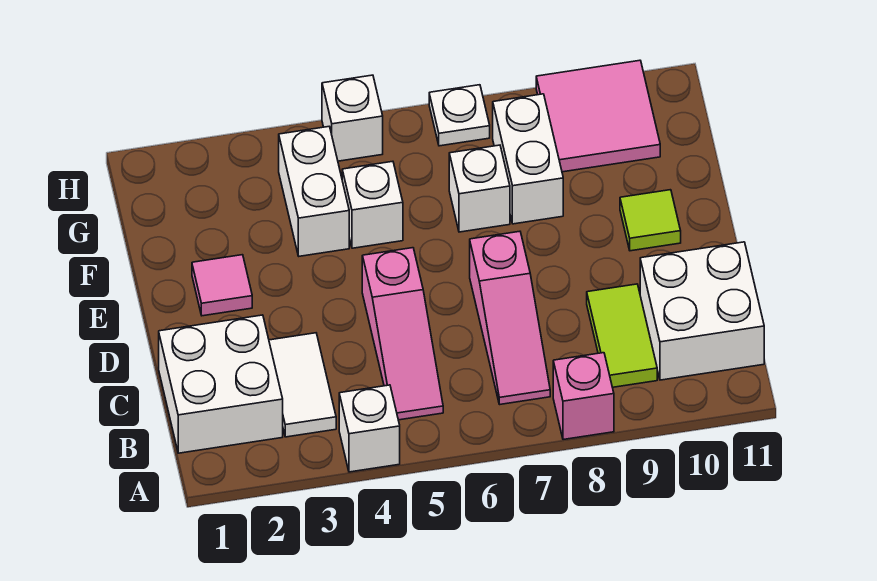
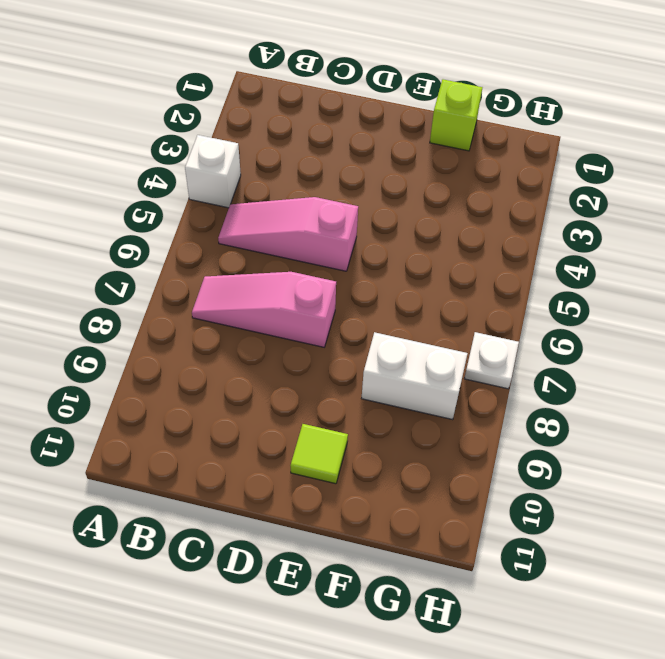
lime brick F1 level 1 -> none
none -> pink brick A8 level 1
none -> white brick B1:C2 level 1
none -> white tile B3:C3 level 1

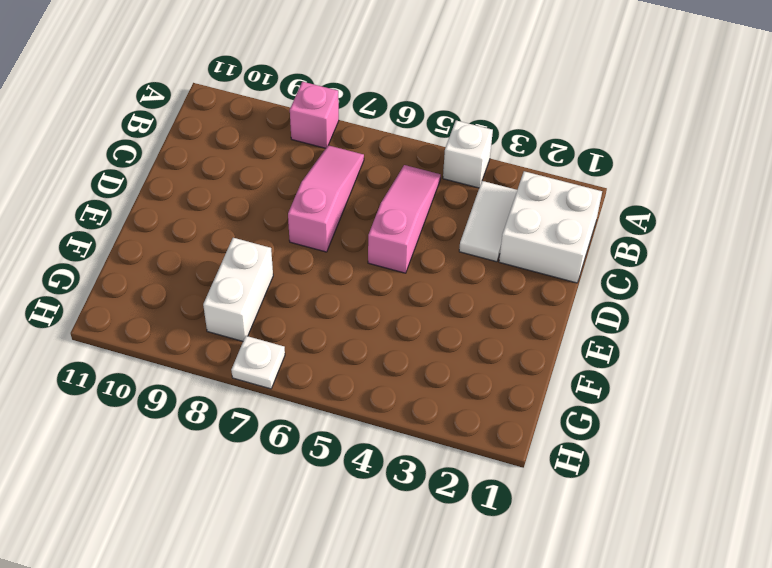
none -> lime tile B9:C9 level 1
none -> white brick B10:C11 level 1
none -> pink tile E2 level 1

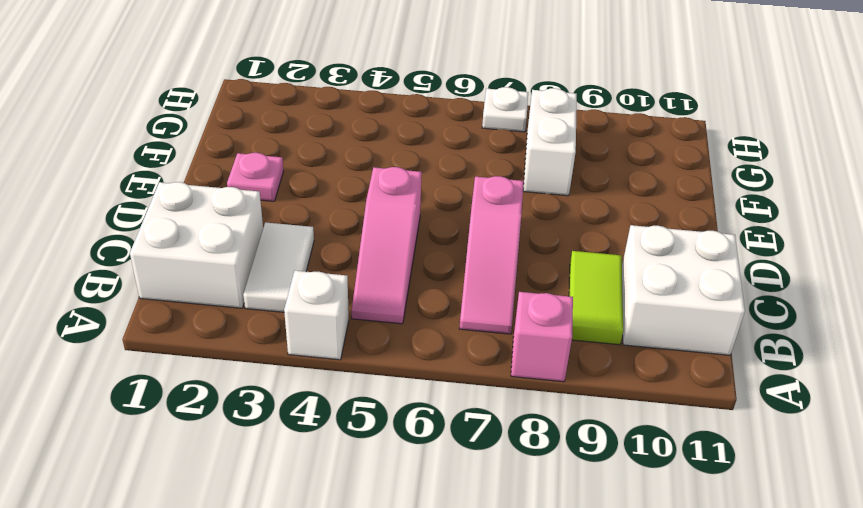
pink plate E2 level 1 -> pink tile E2 level 1
none -> lime tile E10 level 1
none -> white brick F4:G4 level 1
none -> white brick F5 level 1

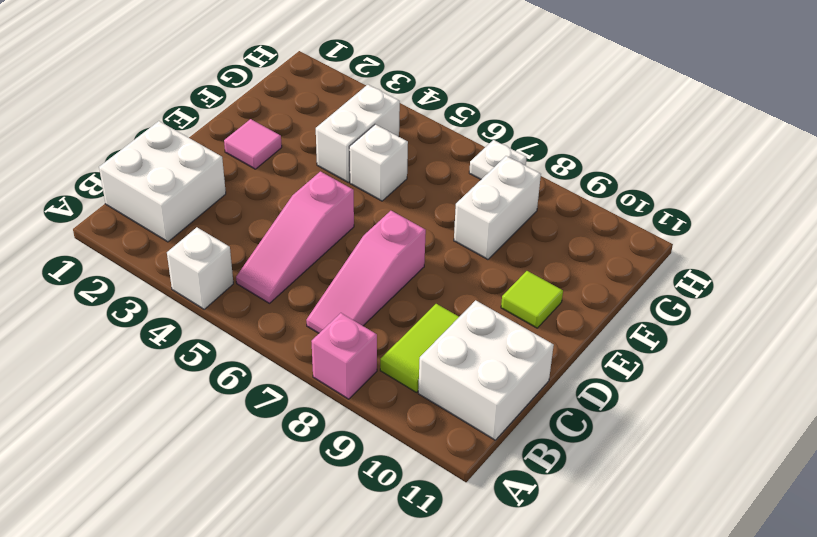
none -> white tile B3:C3 level 1
none -> white brick F7 level 1
none -> pink tile G9:H10 level 1

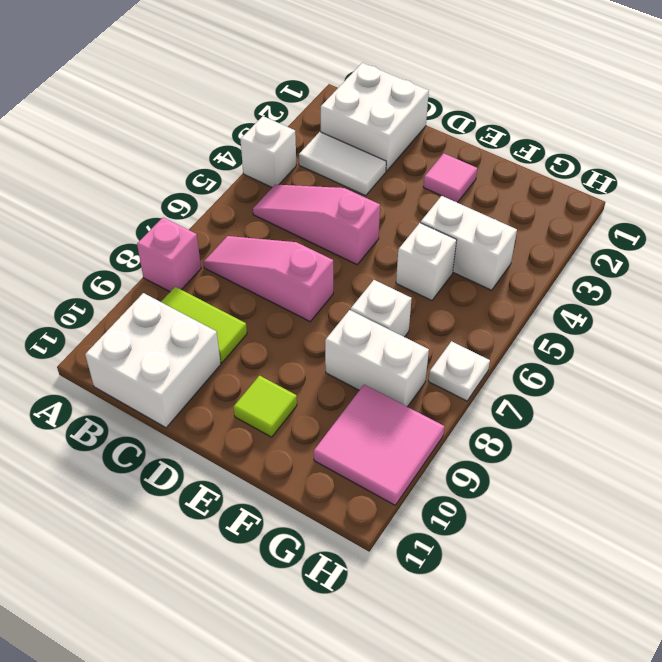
none -> white brick H5 level 1

